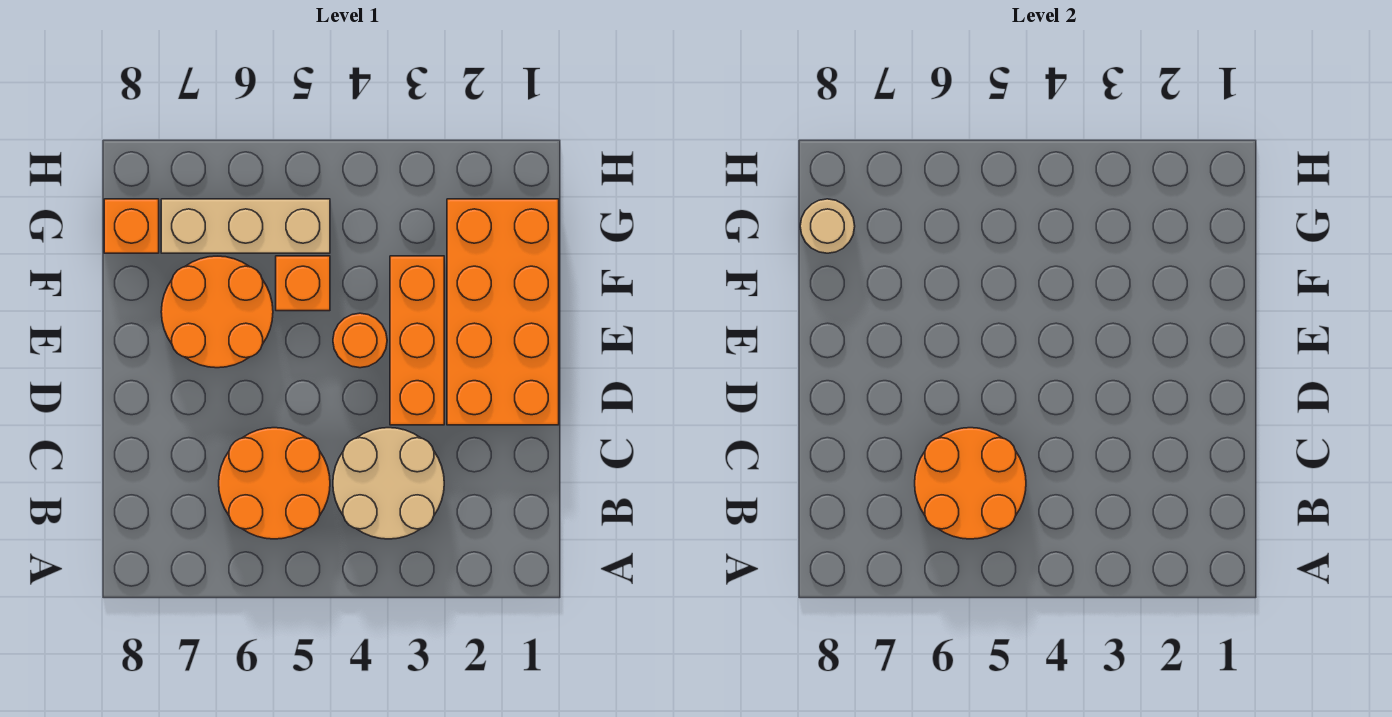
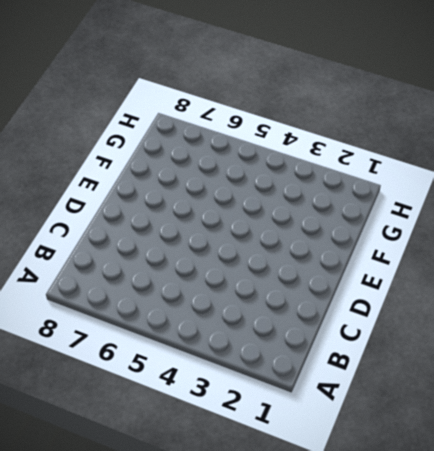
none -> tan round brick B3:C4 level 1
none -> orange round brick B5:C6 level 1

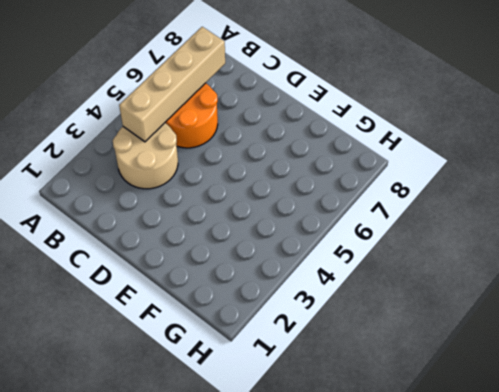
tan brick B4:B7 level 2 -> orange round brick B5:C6 level 2
none -> orange brick D1:G2 level 1
none -> orange brick D3:F3 level 1

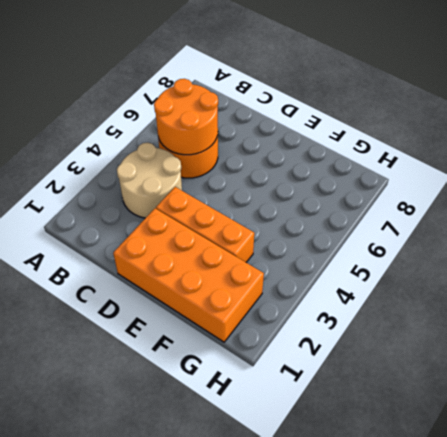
none -> orange round brick E4 level 1
none -> orange round brick E6:F7 level 1

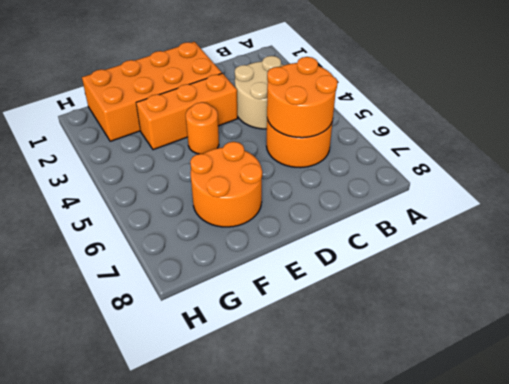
none -> orange brick F5 level 1
none -> tan brick G5:G7 level 1

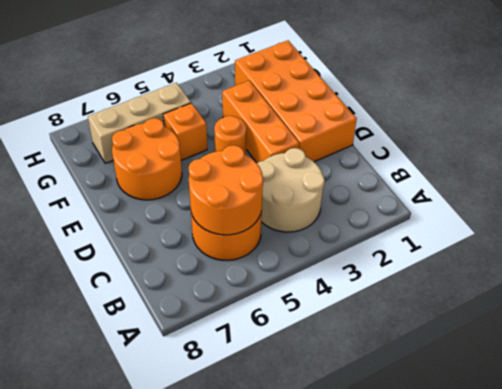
none -> orange brick G8 level 1
none -> tan round brick G8 level 2

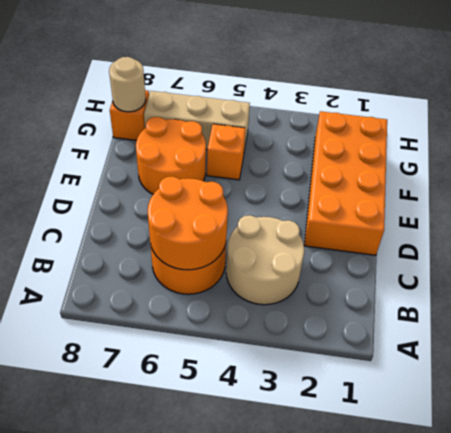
none -> orange brick D3:F3 level 1
none -> orange round brick E4 level 1

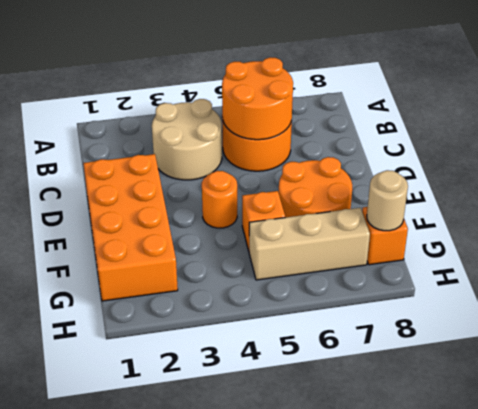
none -> orange brick D3:F3 level 1

